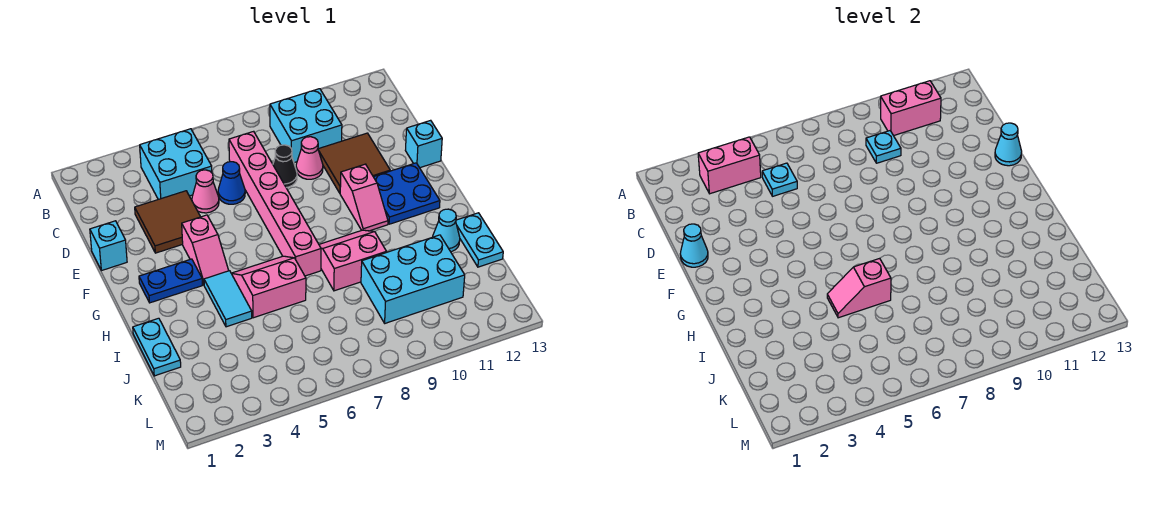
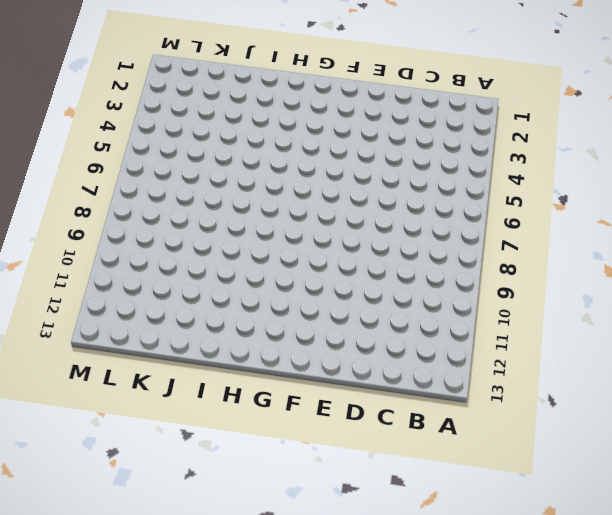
none -> cyan brick B4:C5 level 1
none -> cyan brick B9:C10 level 1
none -> pink brick C7:H7 level 1

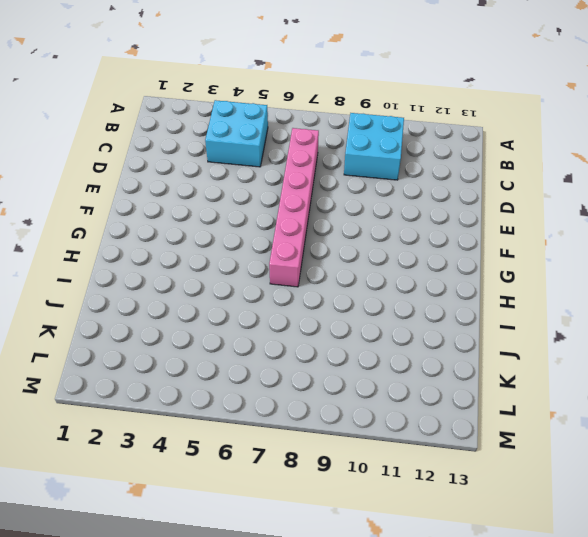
none -> brown tile D3:E4 level 1
none -> pink cone D5 level 1
none -> blue cone D6 level 1

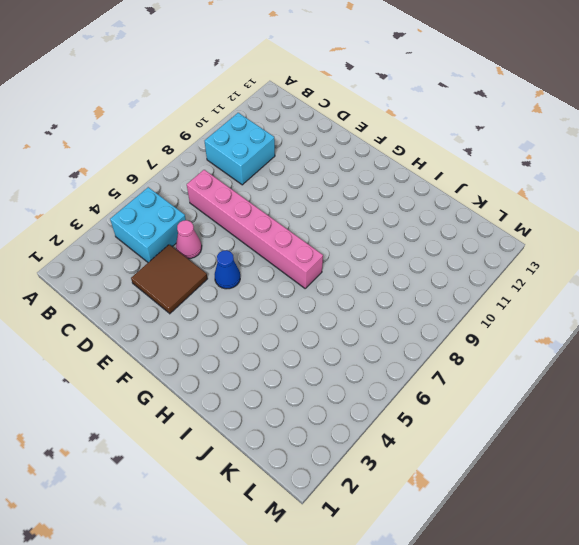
blue cone F5 level 1 -> blue cone D6 level 1
none -> black cone D8 level 1
none -> pink cone D9 level 1
none -> brown tile D10:E11 level 1

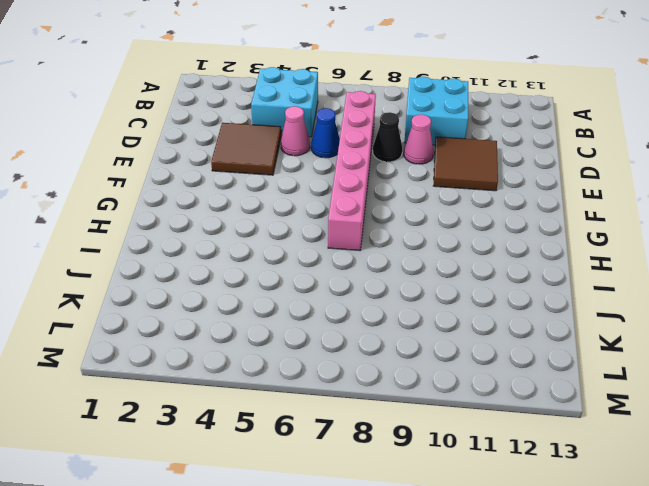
none -> cyan brick E1 level 1
none -> cyan brick E13 level 1
none -> pink slope F4:G4 level 1 top F

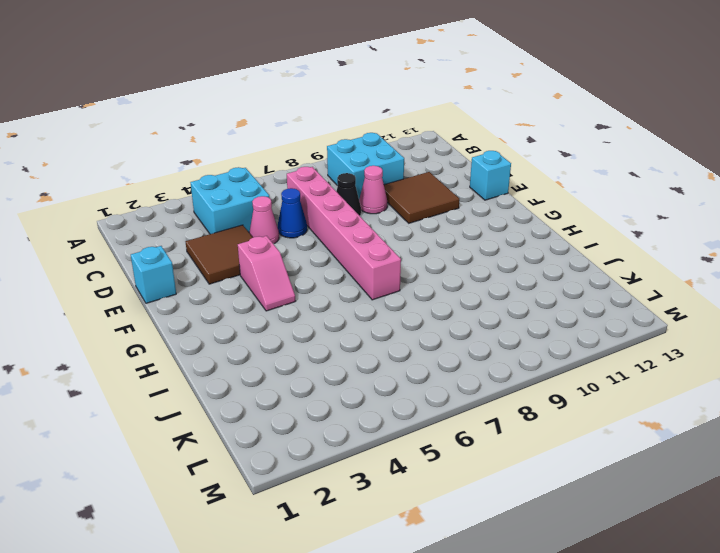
none -> pink slope F10:G10 level 1 top F
none -> blue plate F11:G12 level 1
none -> blue plate G2:G3 level 1

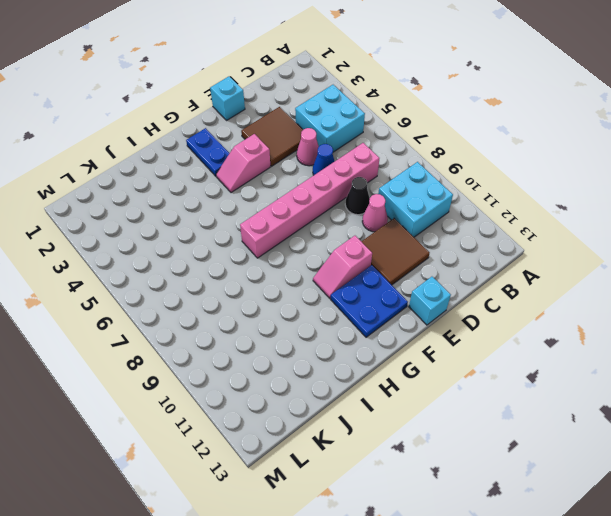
none -> cyan tile H4:I4 level 1
none -> pink slope H5:I6 level 1 top I
none -> pink slope H8:I9 level 1 top I

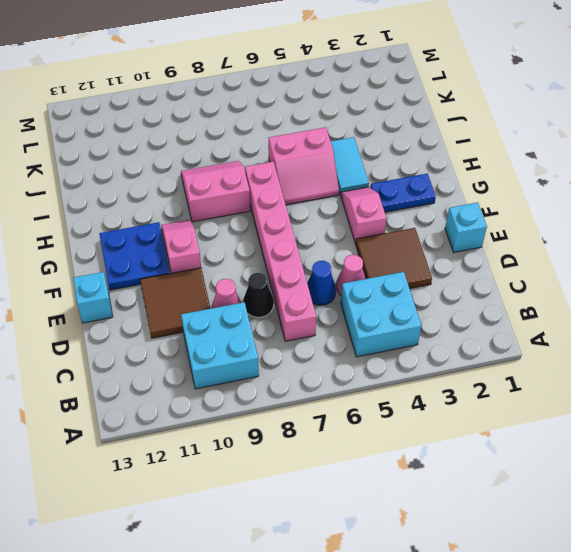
pink slope H8:I9 level 1 top H -> pink slope H8:I9 level 1 top I
none -> cyan plate I1:J1 level 1
none -> cyan cone I12 level 1
none -> cyan plate I13:J13 level 1

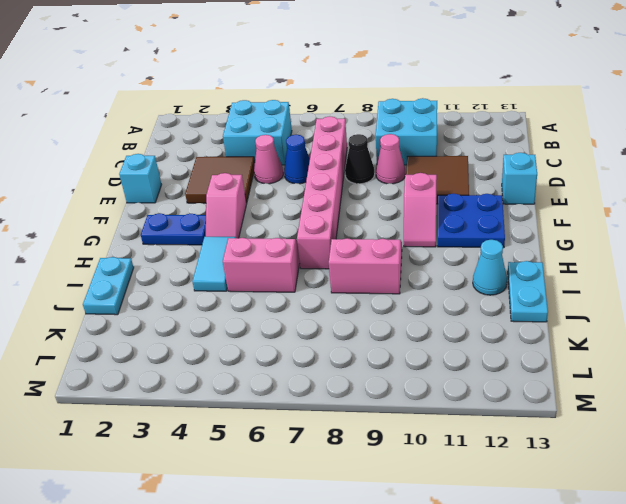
none -> cyan brick J9:K11 level 1
none -> pink brick B3:B4 level 2
none -> pink brick B10:B11 level 2

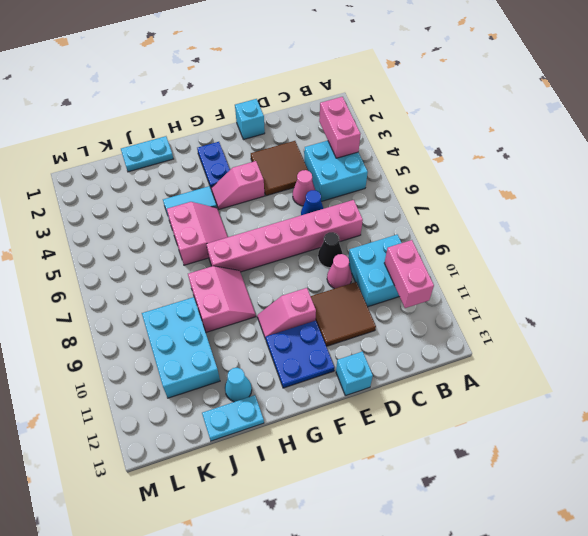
none -> cyan plate C5 level 2
none -> cyan plate C9 level 2
none -> cyan cone E1 level 2

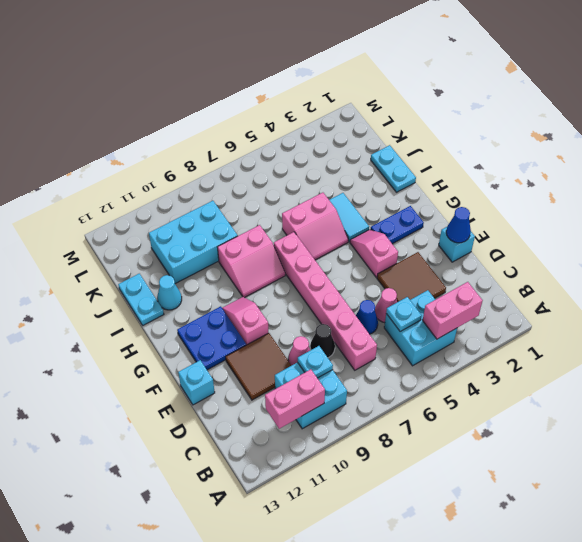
blue cone E1 level 2 -> cyan cone E1 level 2
none -> cyan cone E13 level 2
none -> pink slope I5:I6 level 2 top 6

